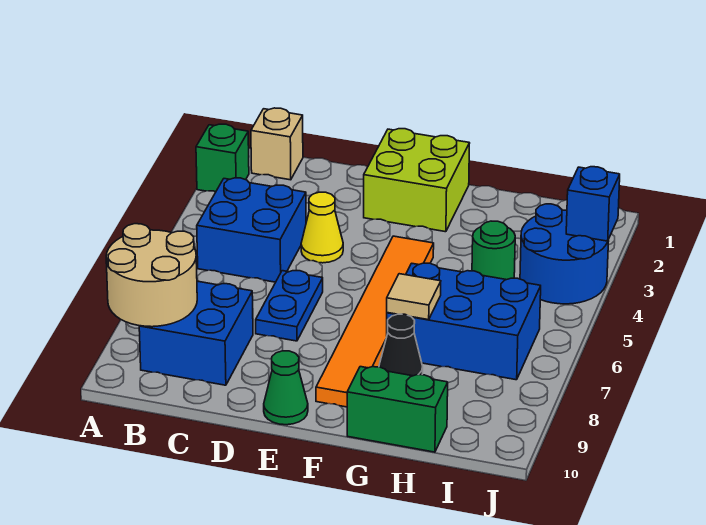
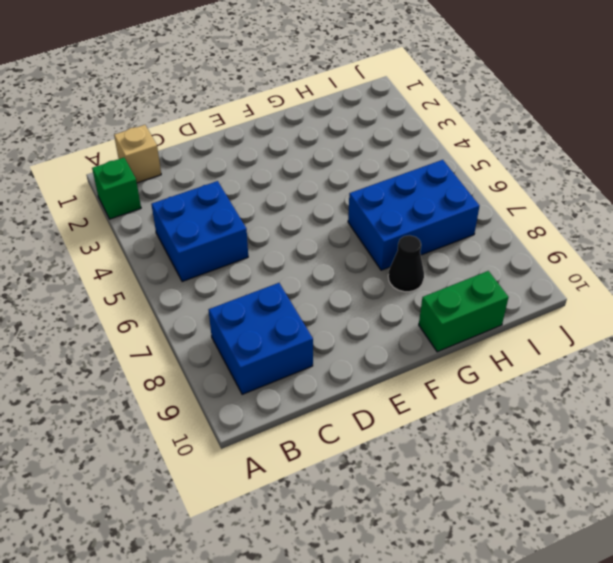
none -> yellow cone D4 level 1
none -> blue plate D6:D7 level 1
none -> lime brick E1:F2 level 1

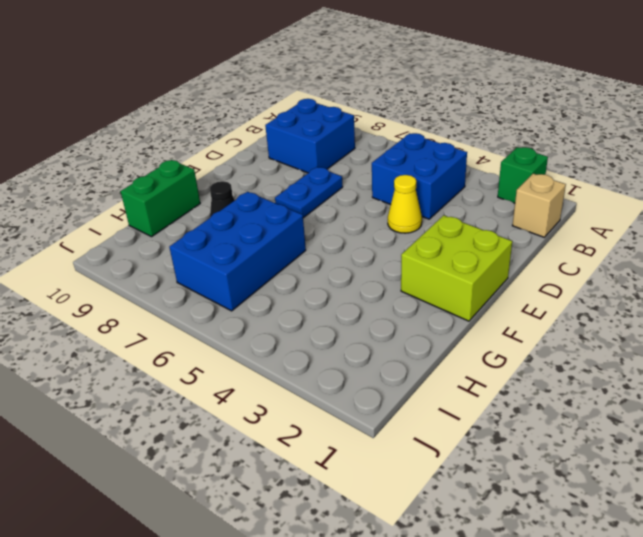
blue plate D7:E7 level 1 -> blue plate D6:D7 level 1
none -> green cone E10 level 1
none -> orange tile F4:F9 level 1
none -> green round brick H4 level 1

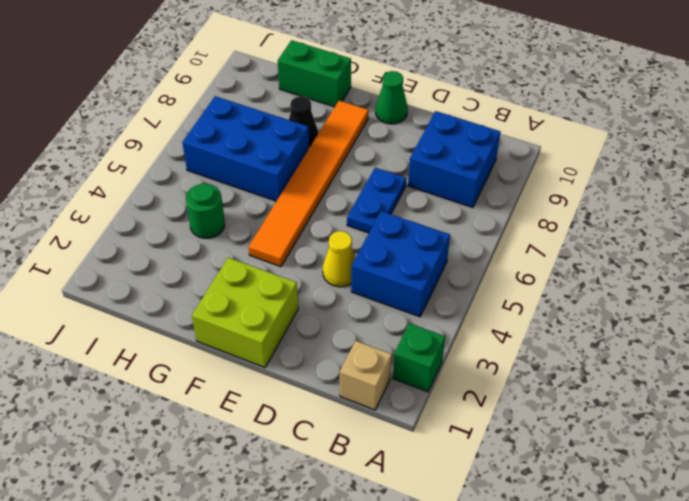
none -> blue round brick I3:J4 level 1
none -> tan round brick A8:B9 level 2
none -> tan tile G7 level 2

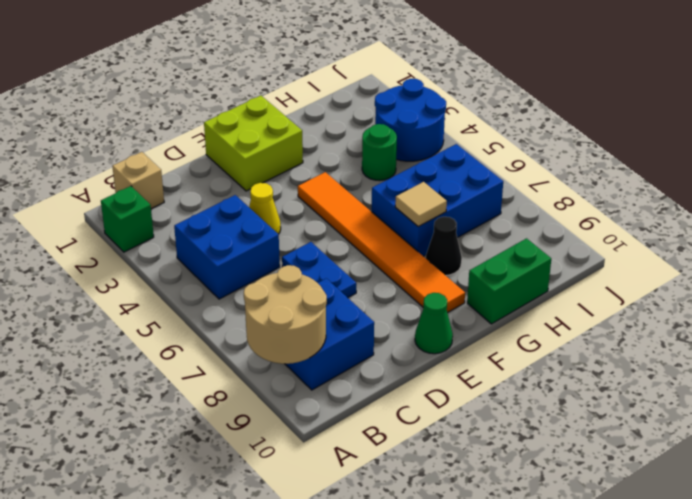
none -> blue brick J3 level 2

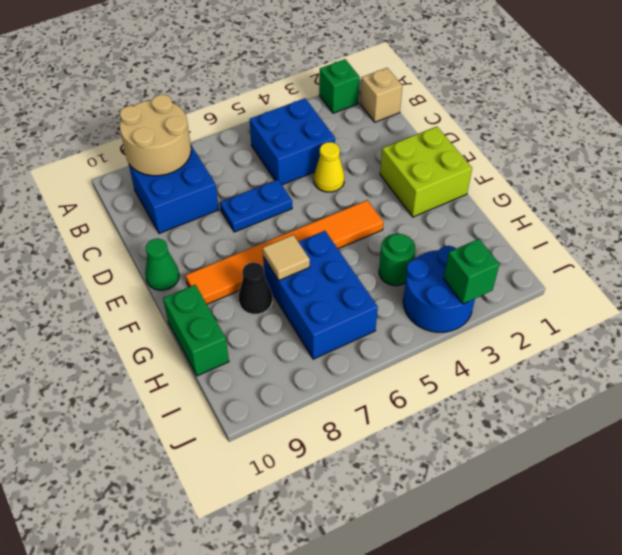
green brick J3 level 2 -> blue brick J3 level 2

